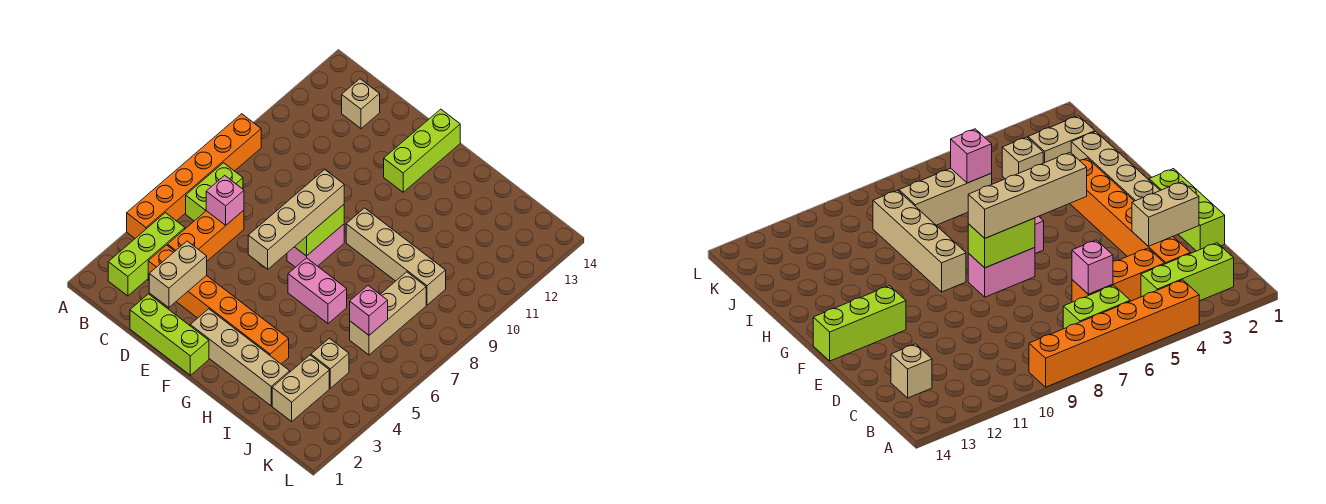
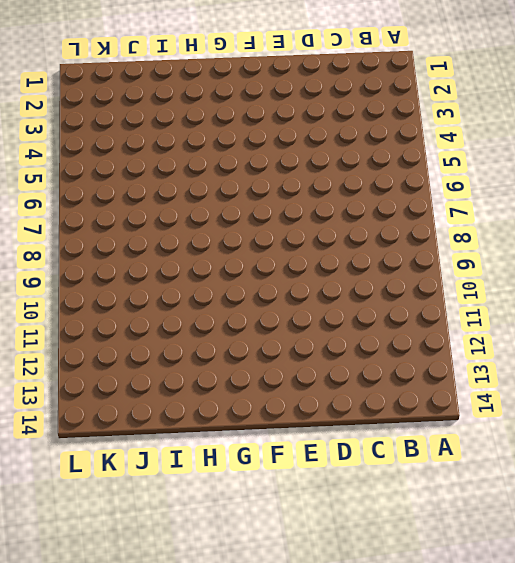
none -> orange brick A4:A9 level 1
none -> lime brick B2:B4 level 1
none -> lime brick B6:B7 level 1

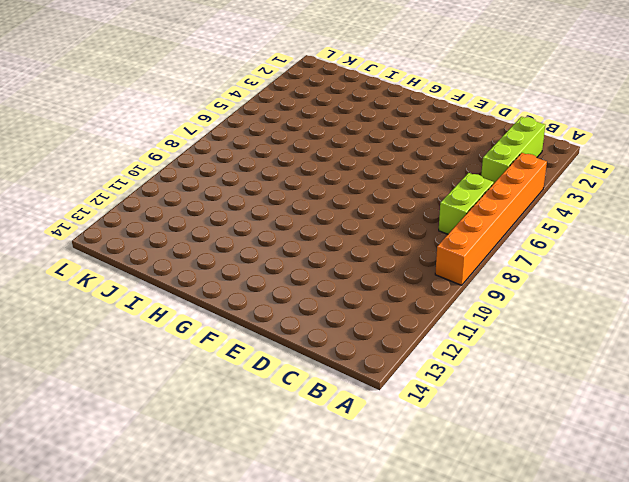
none -> orange brick C3:H3 level 1
none -> orange brick C4:C6 level 1
none -> tan brick C13 level 1

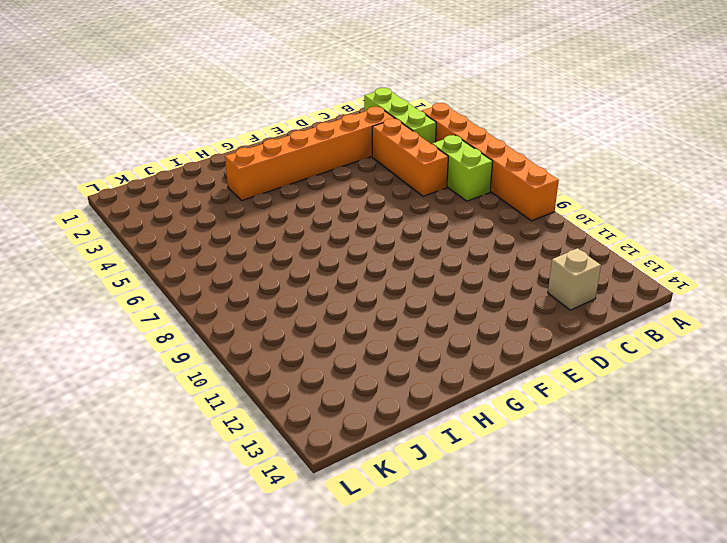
none -> lime brick D1:F1 level 1
none -> tan brick F2:I2 level 1
none -> pink brick F7:F8 level 1

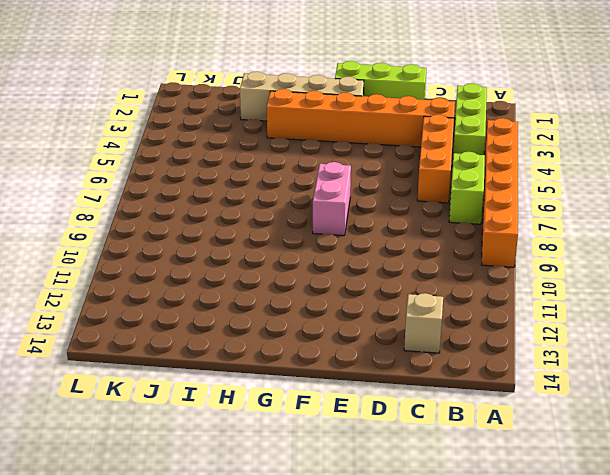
none -> lime brick F12:F14 level 1
none -> pink brick G6:H6 level 1
none -> tan brick G9:J9 level 1

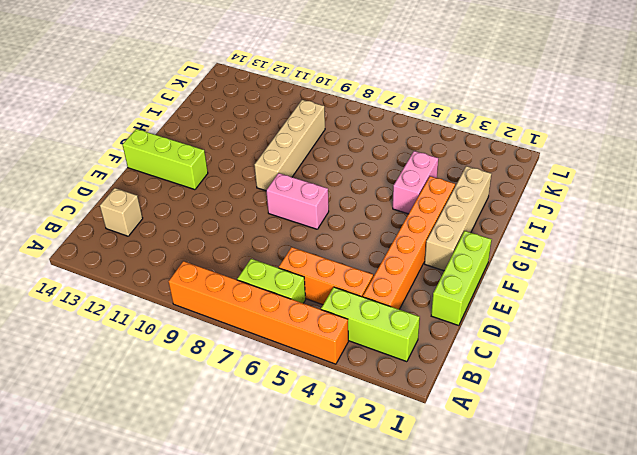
pink brick H4:I4 level 1 -> pink brick G6:H6 level 1
none -> tan brick J2:J3 level 1
none -> tan brick J4 level 1
none -> tan brick J6:J8 level 1

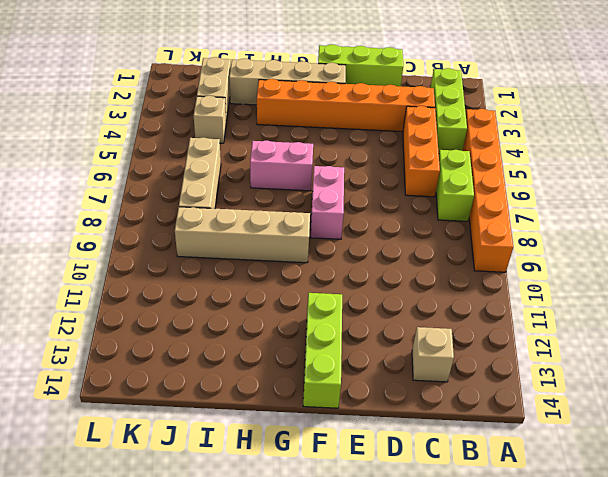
none -> pink brick C6 level 2
none -> tan brick D2:D3 level 2
none -> lime brick F7:F8 level 2

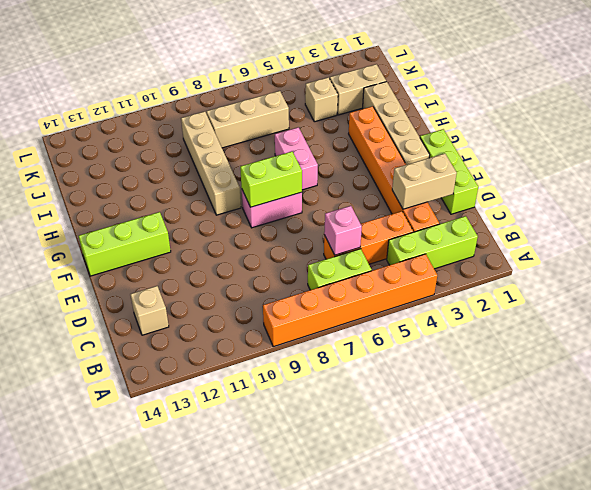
none -> pink brick J6 level 2
none -> tan brick F5:F8 level 3

